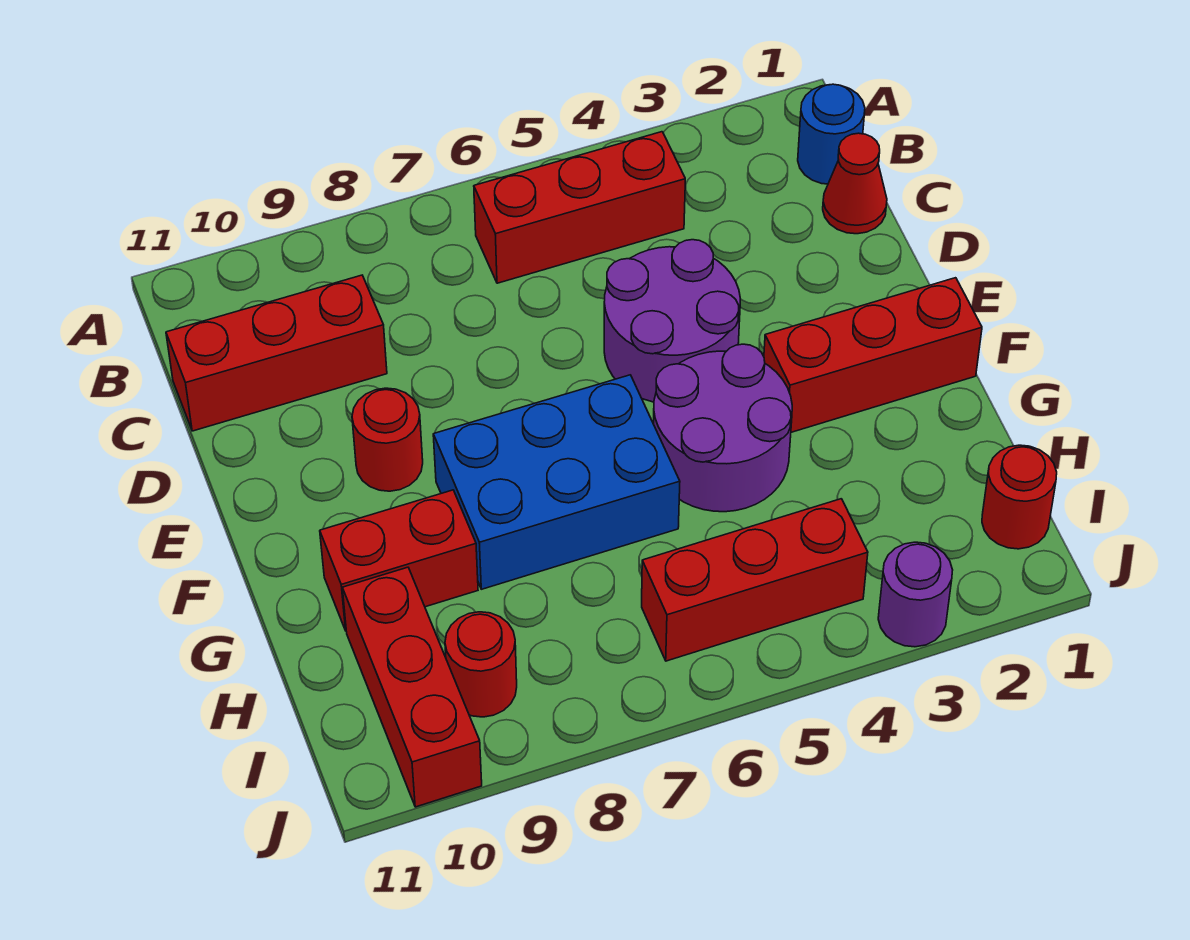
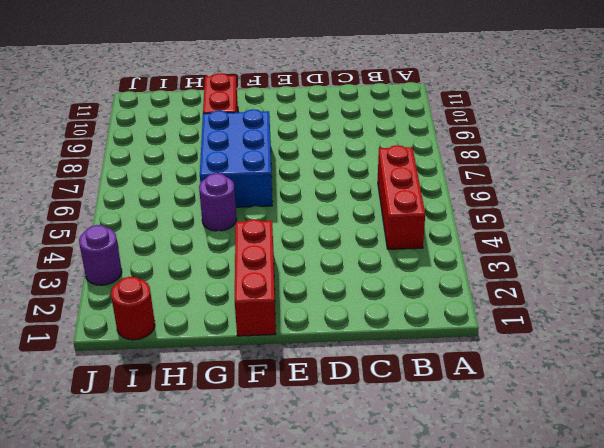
purple round brick G5 level 1 -> purple round brick F4:G5 level 1
none -> blue round brick B1 level 1
none -> red cone C1 level 1
none -> red brick C9:C11 level 1

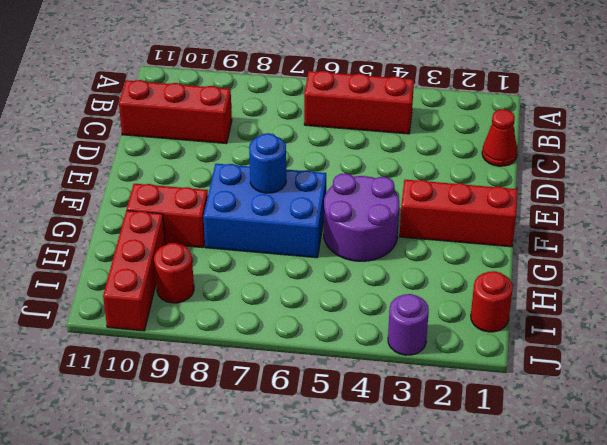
blue round brick F7 level 2 -> blue round brick B1 level 1
none -> purple round brick D4:E5 level 1
none -> red round brick E9 level 1
none -> red brick I4:I6 level 1

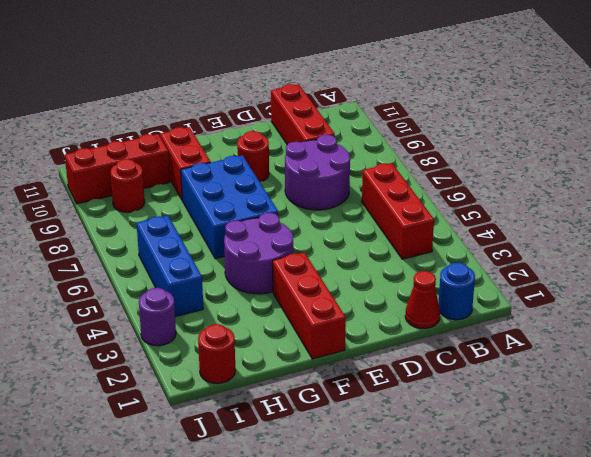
purple round brick C7:D8 level 1 -> purple round brick D4:E5 level 1
blue brick I4:I6 level 1 -> red brick I4:I6 level 1

